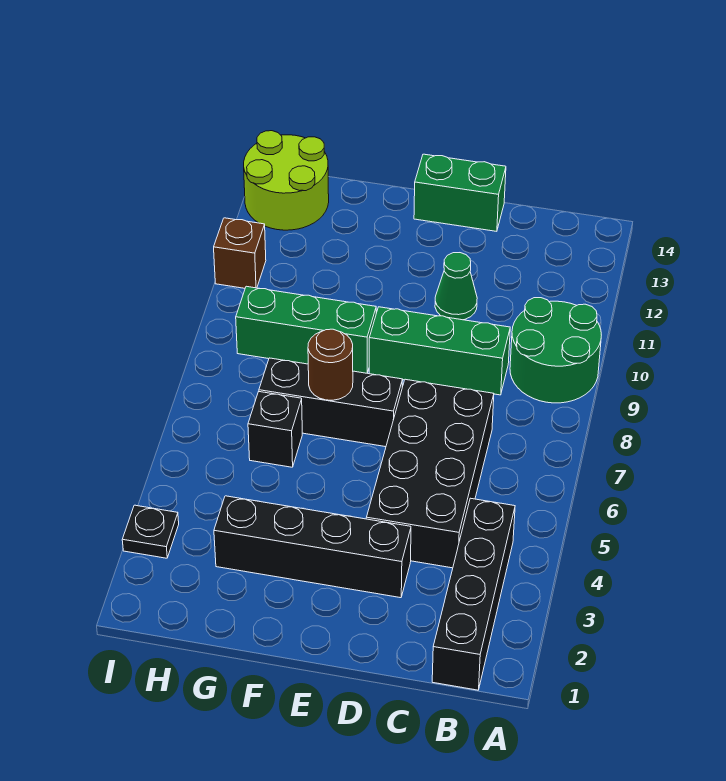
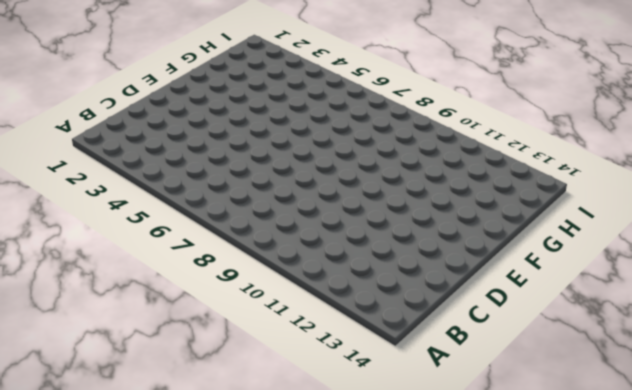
none -> green round brick A9:B10 level 1
none -> black brick B1:B4 level 1
none -> black brick C4:D7 level 1

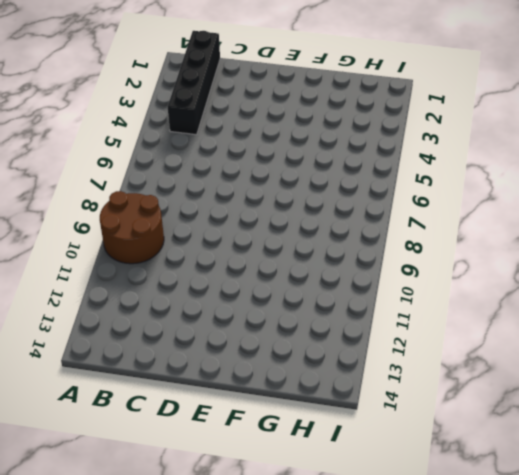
brown round brick A9:B10 level 1 -> green round brick A9:B10 level 1
none -> black brick C4:D7 level 1
none -> green brick C9:E9 level 1
none -> black brick D3:G3 level 1

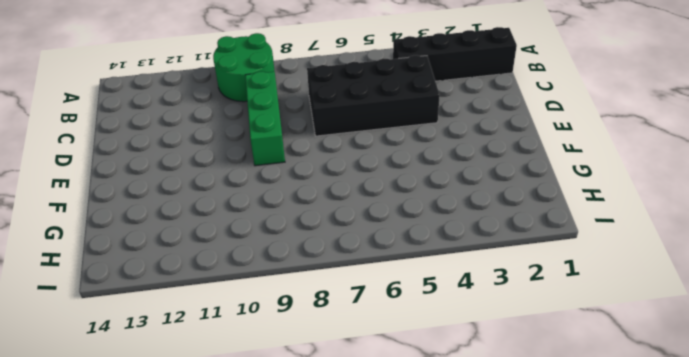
none -> black brick D3:G3 level 1
none -> green cone D11 level 1
none -> green brick D14:E14 level 1

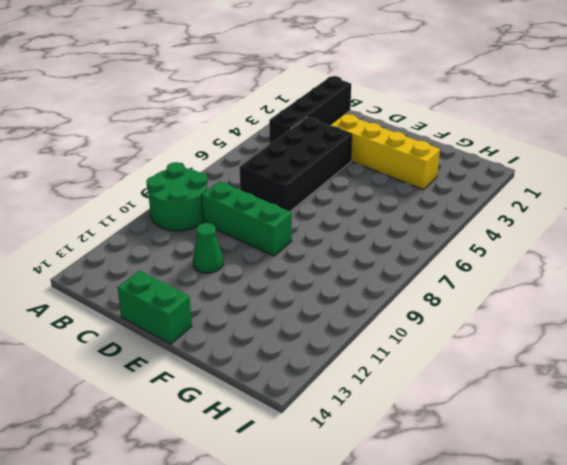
yellow brick D3:G3 level 1 -> black brick D3:G3 level 1
none -> black brick E7:G7 level 1
none -> green brick F9:H9 level 1
none -> black brick G6 level 1

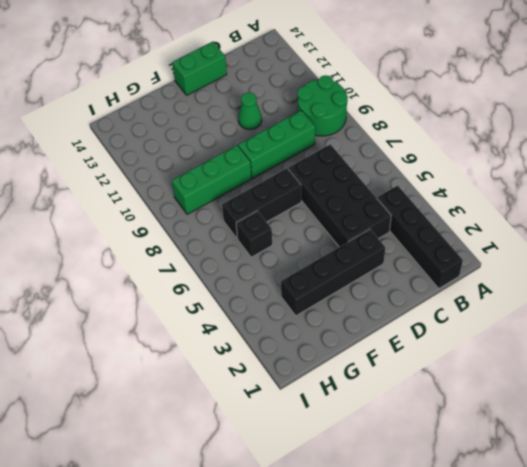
none -> lime round brick H13:I14 level 1
none -> black plate I3 level 1
none -> brown brick I11 level 1

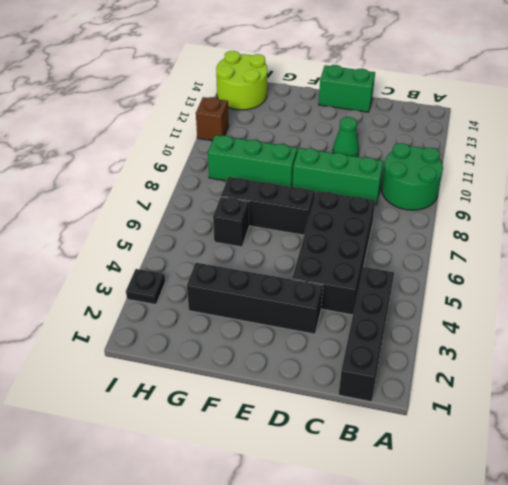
none -> brown round brick F7 level 2

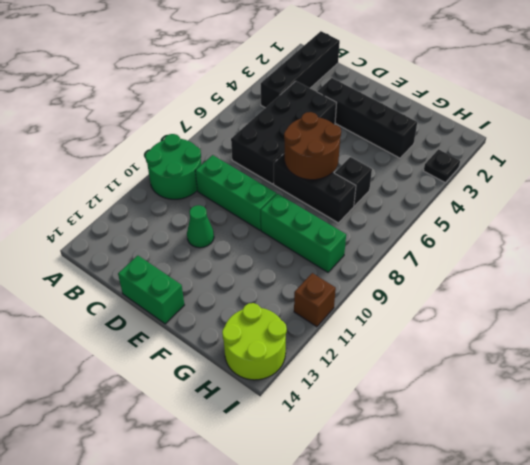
brown round brick E6:F7 level 2 -> brown round brick F7 level 2

